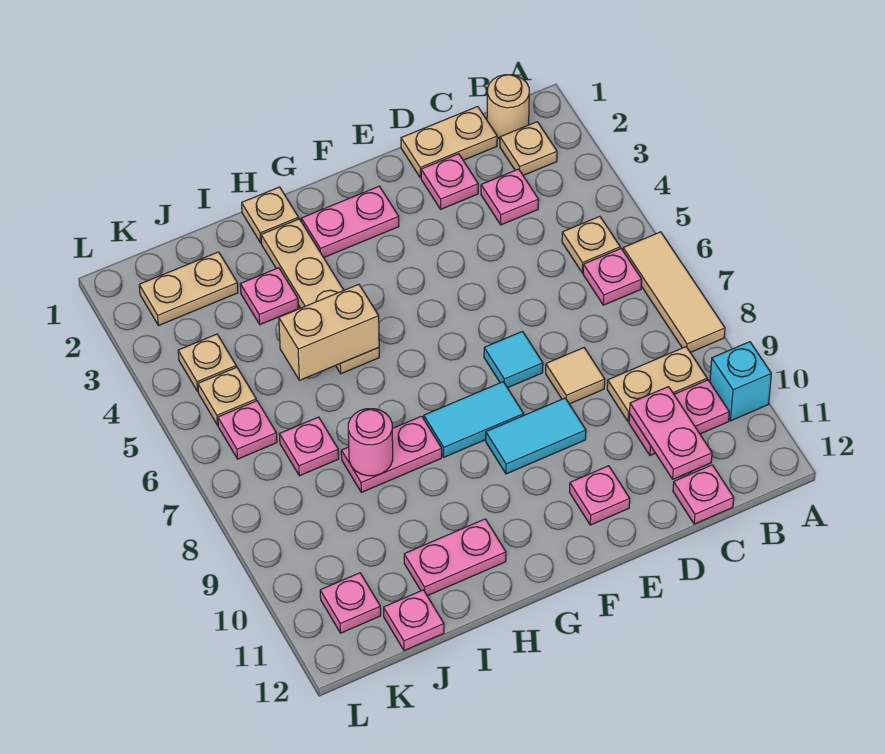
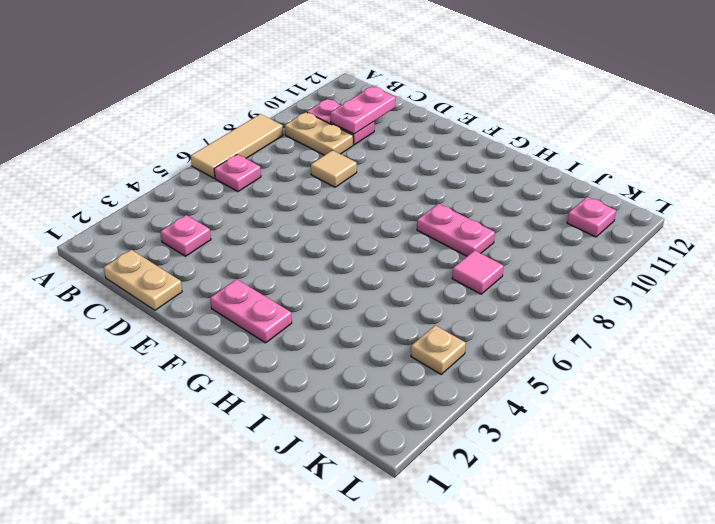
pink tile J7 level 1 -> pink plate J7 level 1
none -> cyan brick A10 level 1
none -> tan round brick B1 level 1
none -> tan plate B2 level 1
none -> tan plate B5 level 1

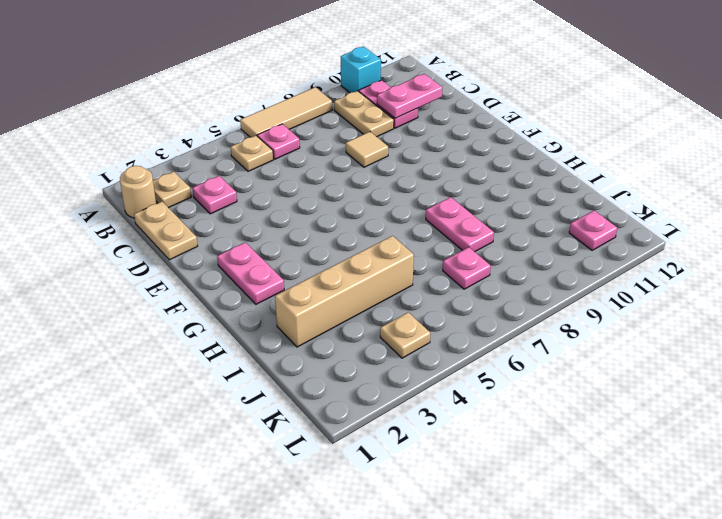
tan brick I2:I5 level 1 -> pink plate I3 level 1
none -> pink plate C12 level 1
none -> pink plate D2 level 1
none -> cyan tile E7 level 1
none -> cyan tile E9:F9 level 1

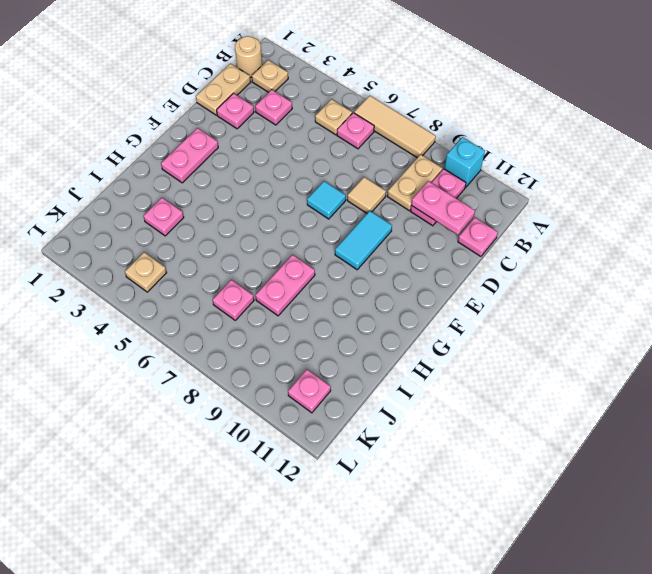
none -> pink plate E11 level 1
none -> cyan tile F8:G8 level 1
none -> tan plate H1 level 1
none -> tan plate H2:H5 level 1

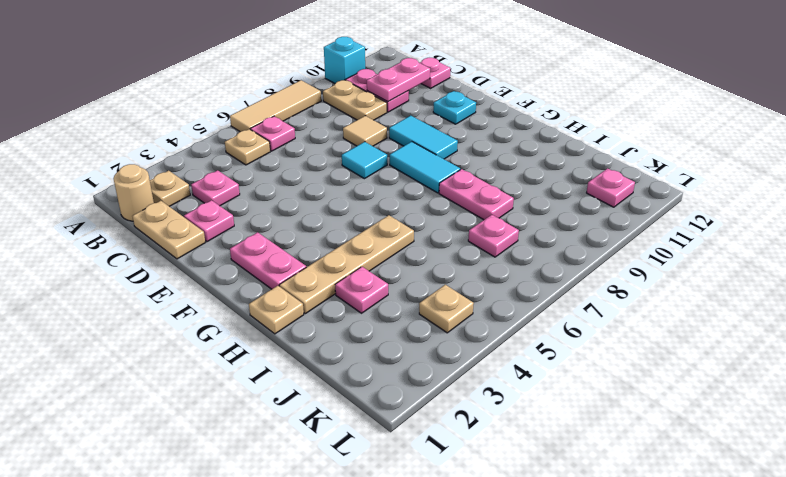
cyan plate E11 level 1 -> pink plate E11 level 1
none -> pink plate H11:I11 level 1
none -> tan plate J2:K2 level 1
none -> pink plate J12 level 1
none -> tan plate K5 level 1

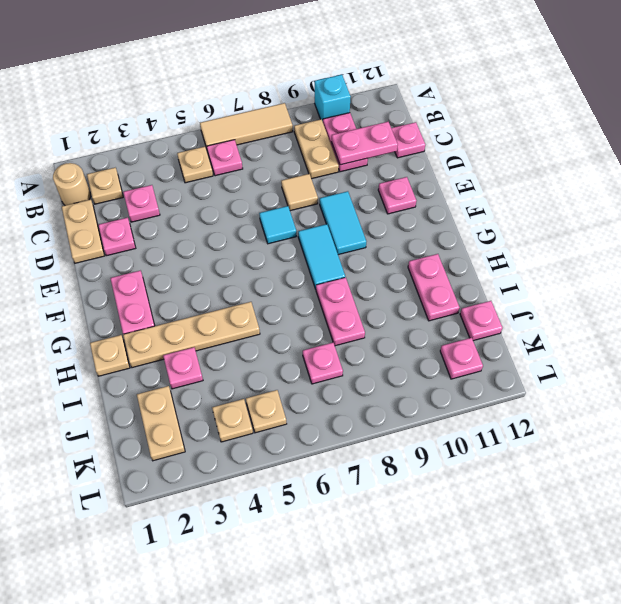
none -> pink plate K6 level 1
none -> tan brick H5:I5 level 2
none -> pink round brick I8 level 2

